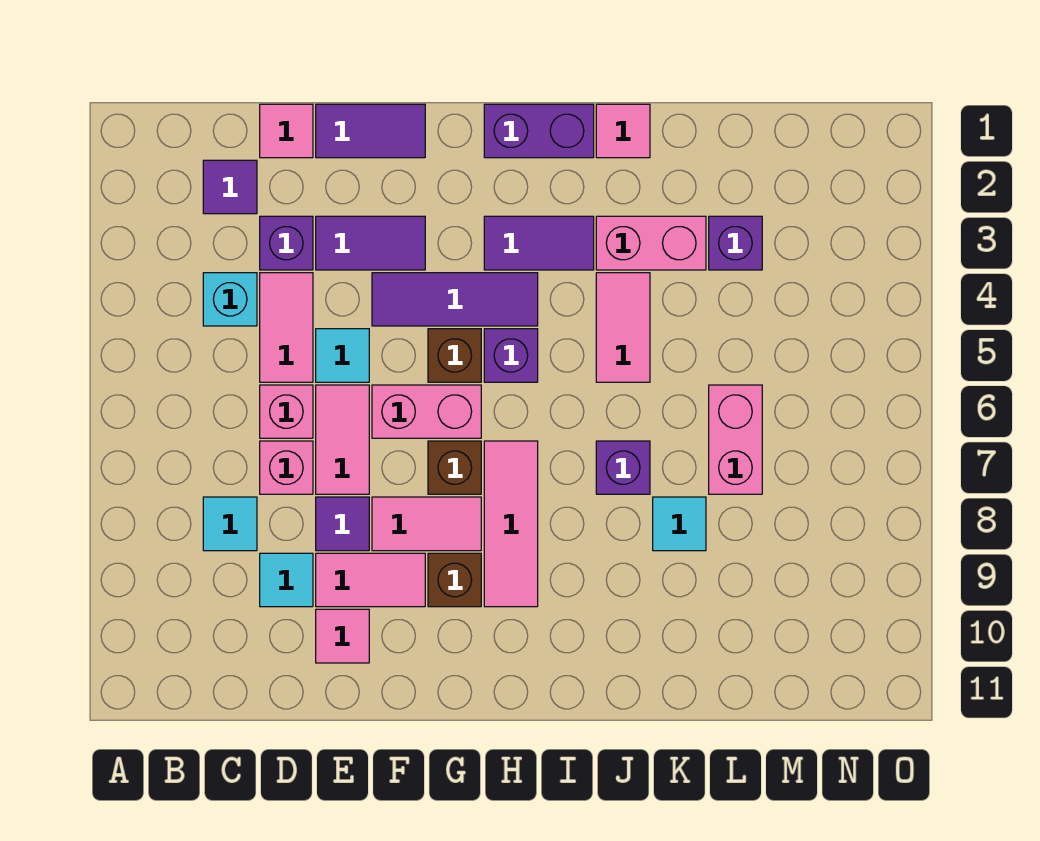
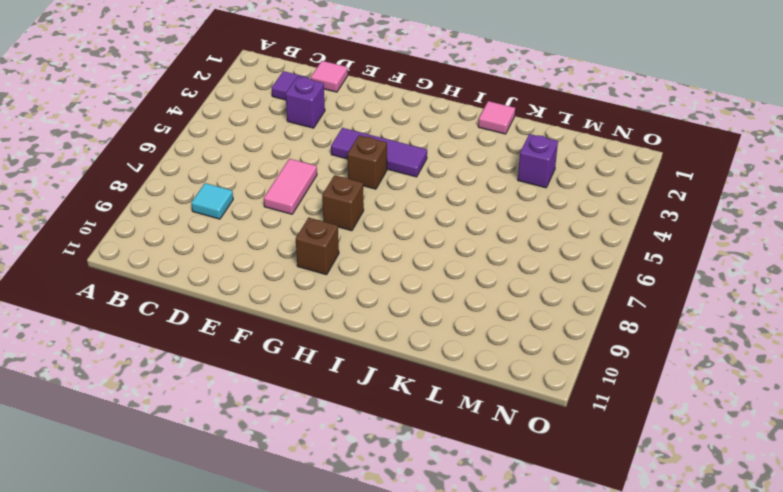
none -> cyan brick C4 level 1
none -> pink tile D4:D5 level 1
none -> pink brick D6 level 1
none -> pink brick D7 level 1

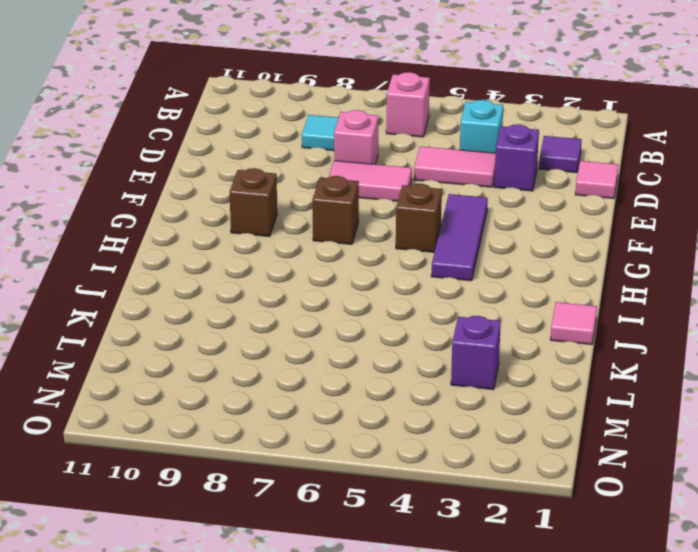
pink brick B6 level 1 -> pink brick D6 level 1
none -> cyan tile D9 level 1
none -> purple tile E1:F1 level 1
none -> purple tile E3:F3 level 1
none -> cyan tile E5 level 1

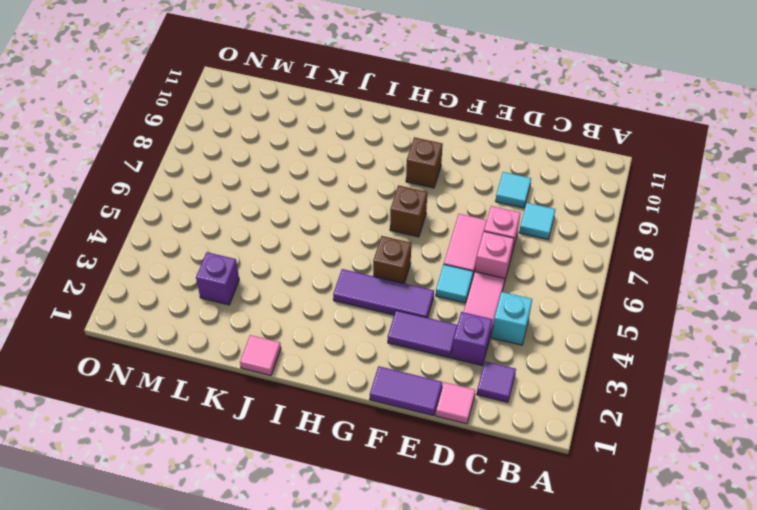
none -> purple tile E8 level 1
none -> pink tile E9:F9 level 1
none -> pink tile E10 level 1
none -> pink brick F6:G6 level 1

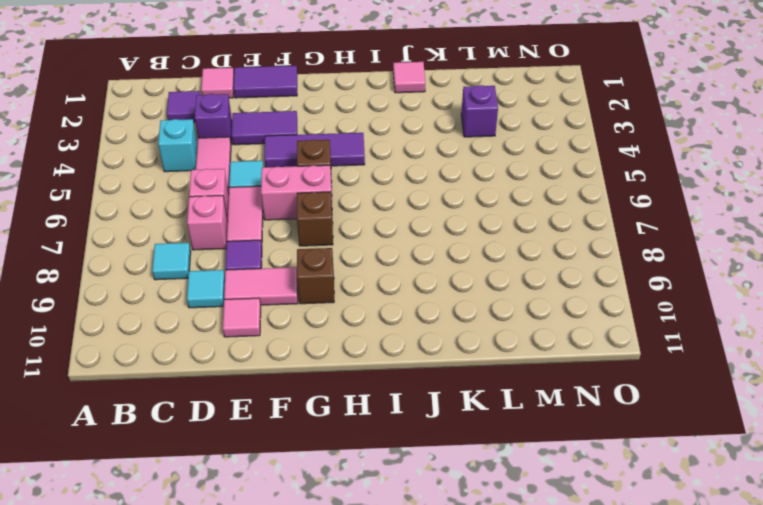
none -> pink tile F8:G8 level 1
none -> purple brick H1:I1 level 1
none -> purple tile H3:I3 level 1
none -> purple brick H5 level 1

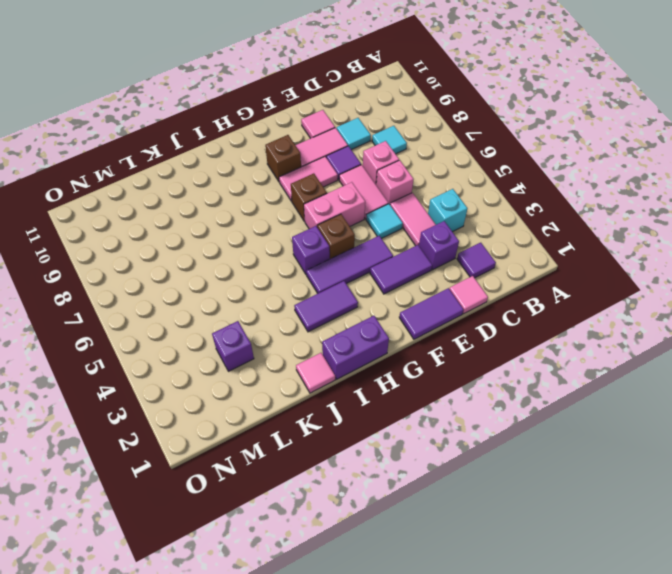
none -> pink tile H7:H9 level 1
none -> pink brick J3:K3 level 1
none -> pink tile J4:J5 level 1
none -> purple brick J7 level 1

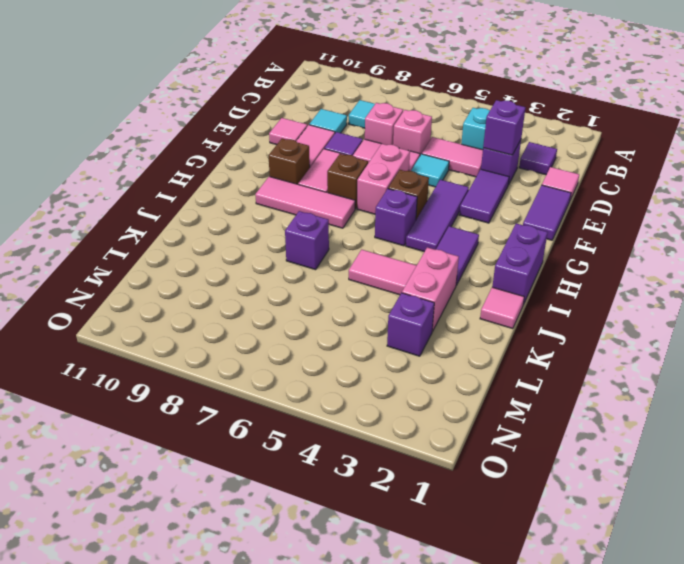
purple brick D3 level 2 -> none
none -> cyan tile K8 level 1
none -> pink brick L6:L7 level 1

